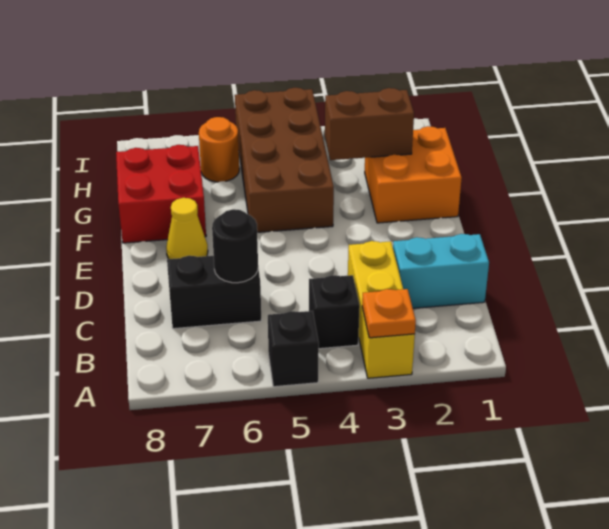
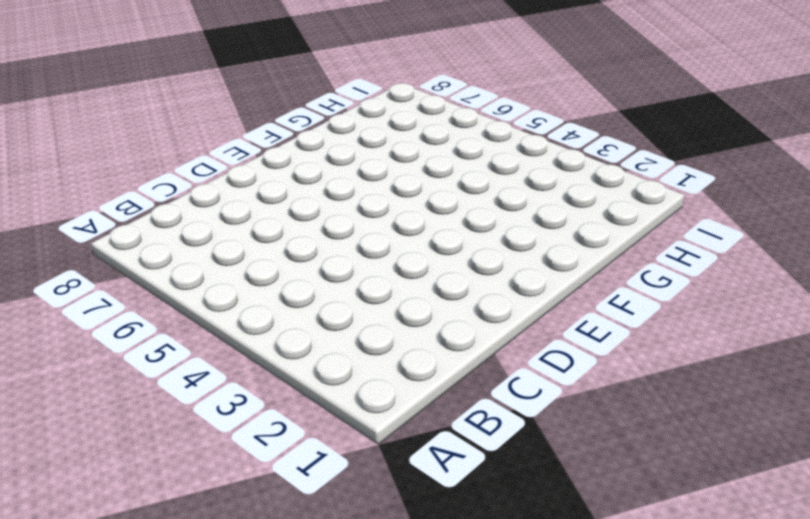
none -> yellow brick A3:C3 level 1
none -> black brick A5 level 1
none -> black brick B4 level 1

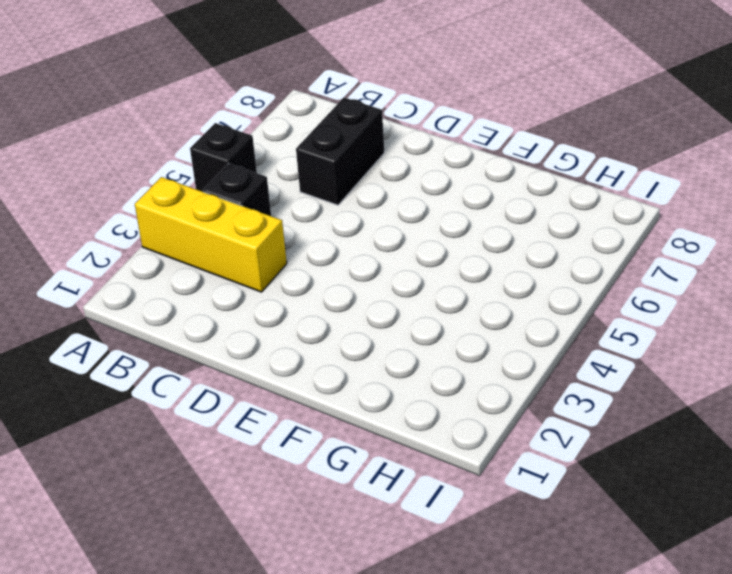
none -> cyan brick C1:C2 level 1
none -> yellow cone E7 level 1
none -> orange brick F1:G2 level 1

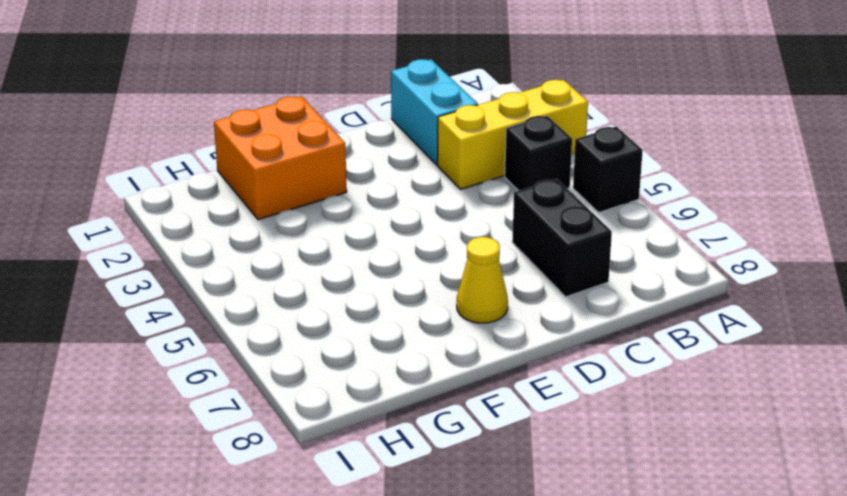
none -> brown brick F4:I5 level 1
none -> red brick F7:G8 level 1
none -> orange round brick H6 level 1

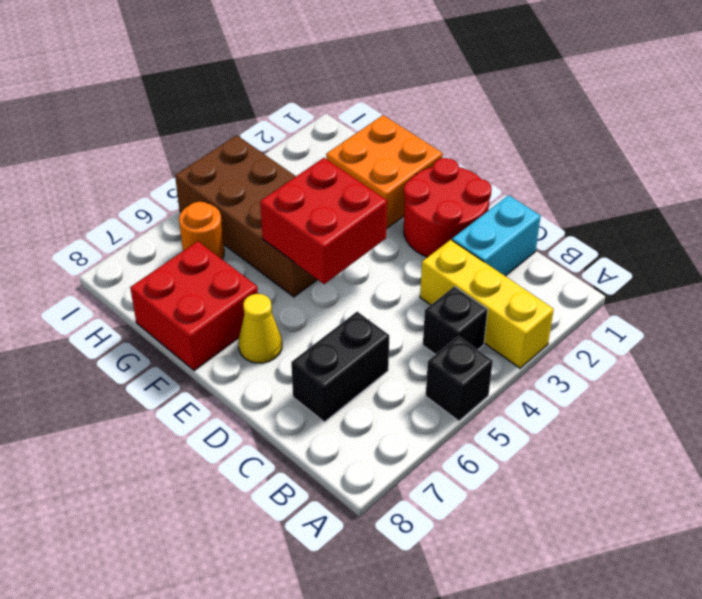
red round brick D1:E2 level 1 -> none
red brick E4:F5 level 2 -> none
none -> orange plate A3 level 2
none -> black round brick C6 level 2
none -> brown brick G2:G3 level 2

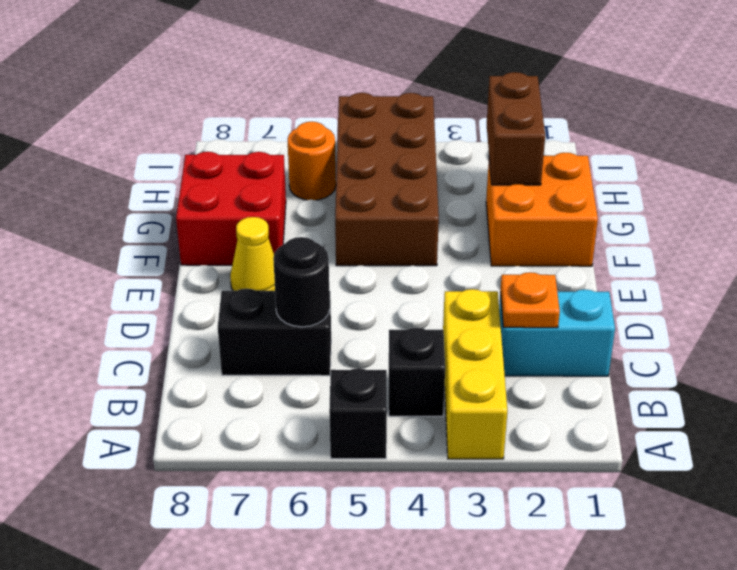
orange plate C2 level 2 -> orange plate A3 level 2
brown brick G2:H2 level 2 -> brown brick G2:G3 level 2

